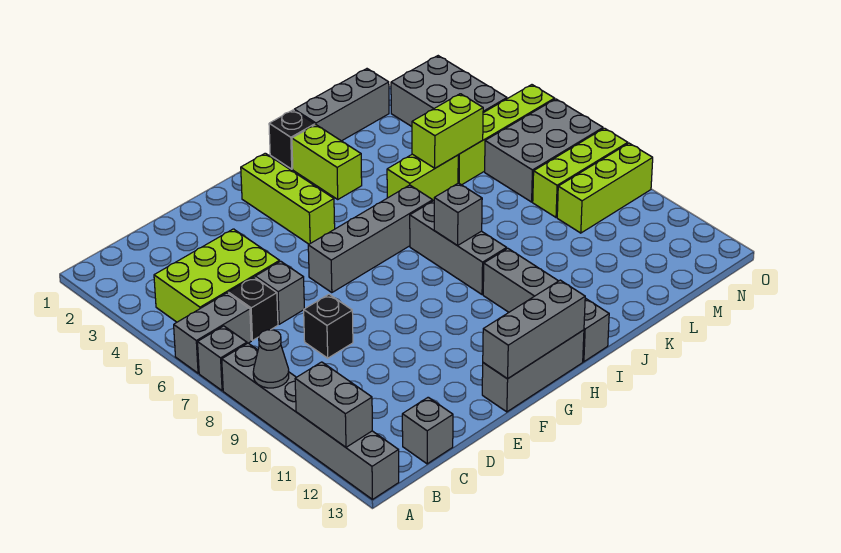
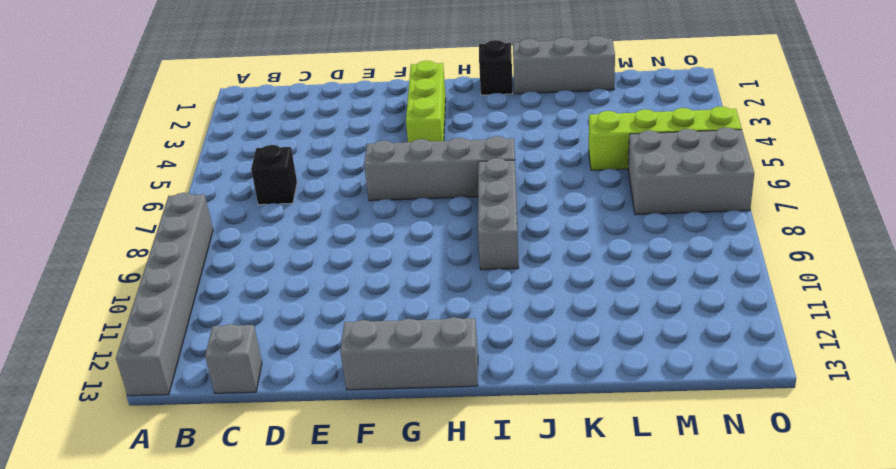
none -> grey brick A6:B6 level 1
none -> grey brick A7 level 1
none -> lime brick B4:D5 level 1

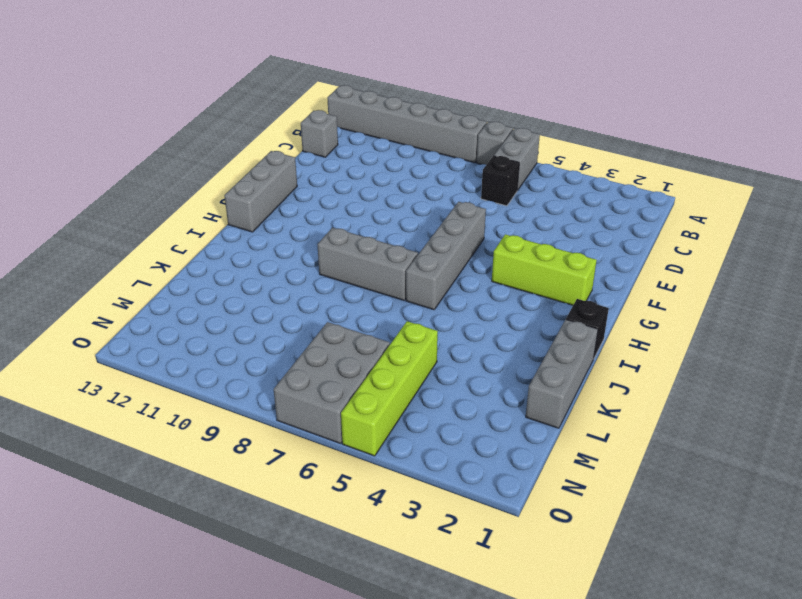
none -> lime brick B4:D5 level 1
none -> grey brick D6 level 1
none -> black brick D8 level 1

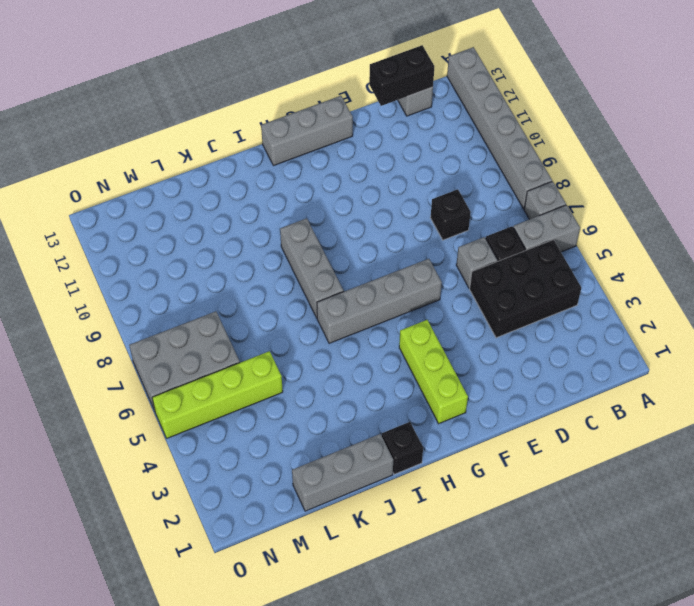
black brick B4:D5 level 1 -> lime brick B4:D5 level 1
black brick C13:D13 level 2 -> none
none -> lime brick I2:I3 level 1
none -> grey brick I10:I13 level 1
none -> lime brick J5:K5 level 1

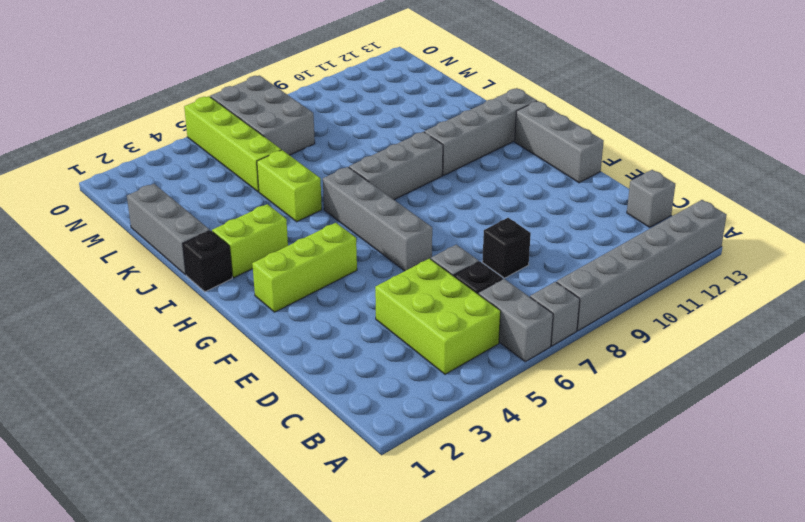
none -> grey brick M2:N4 level 1
none -> lime brick M8:O8 level 1
none -> lime brick M9:O9 level 1

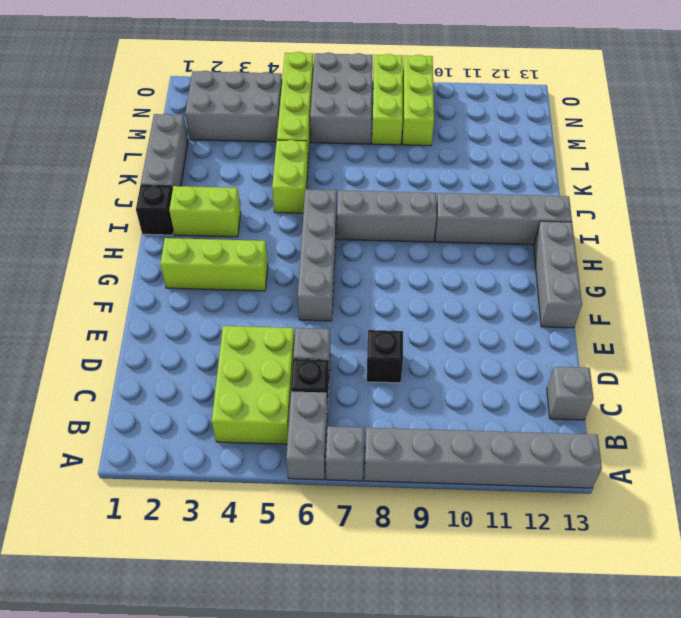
none -> grey cone A9 level 2
none -> grey brick A11:A12 level 2
none -> grey brick F13:H13 level 2

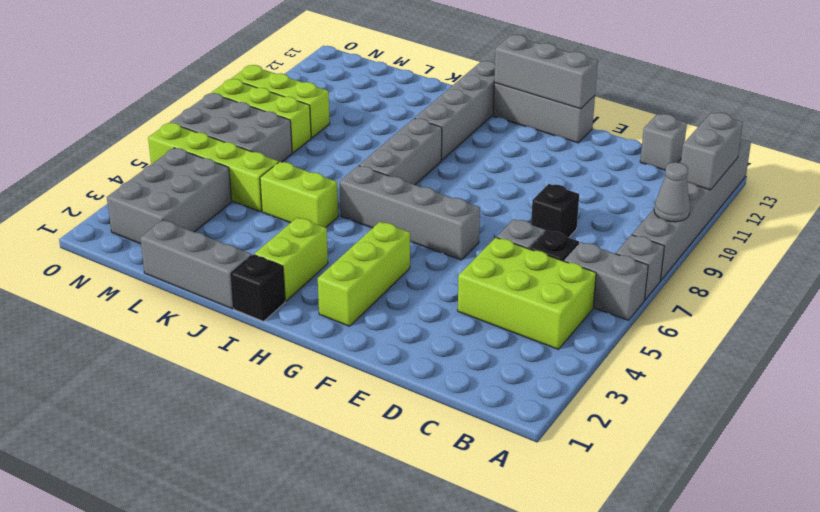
none -> grey brick I8 level 2
none -> lime brick K5:L5 level 2

